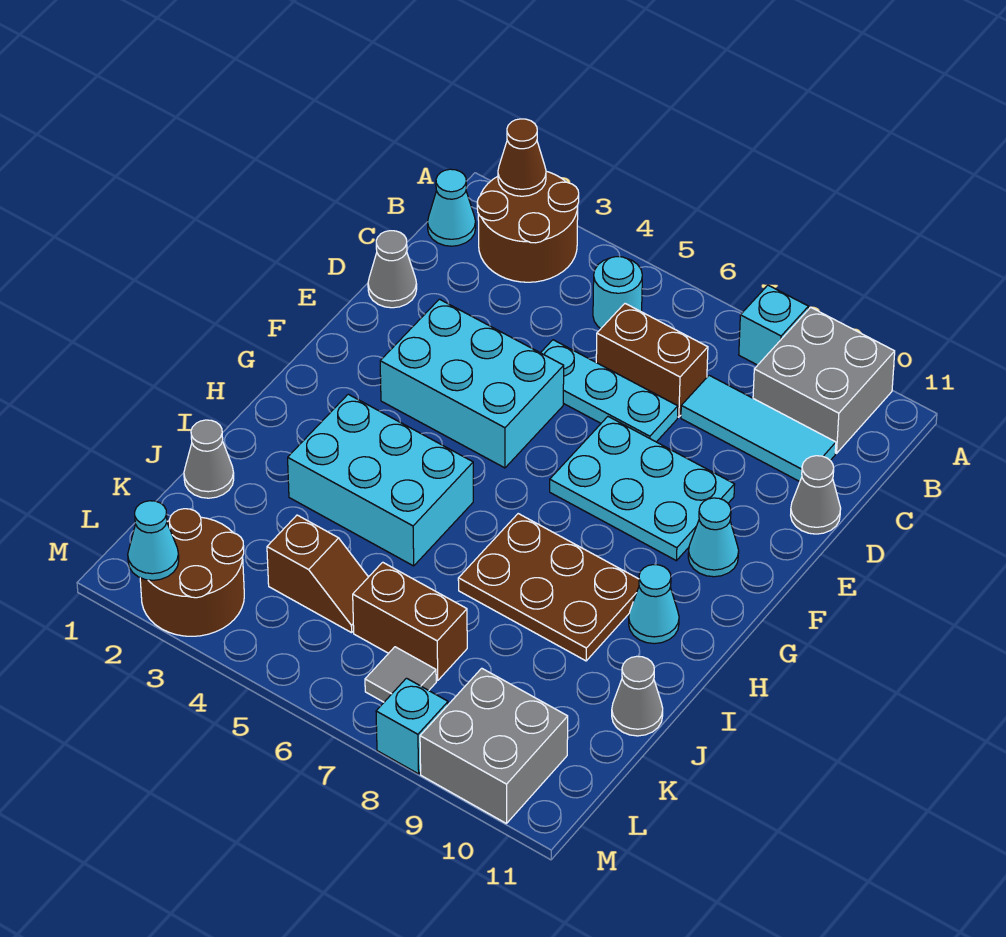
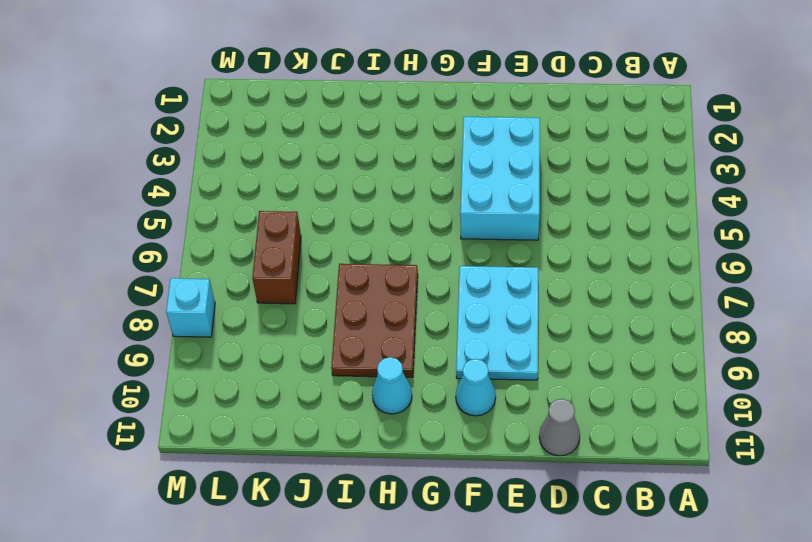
none -> brown round brick A2:B3 level 1
none -> cyan brick A8 level 1
none -> grey brick A9:B10 level 1

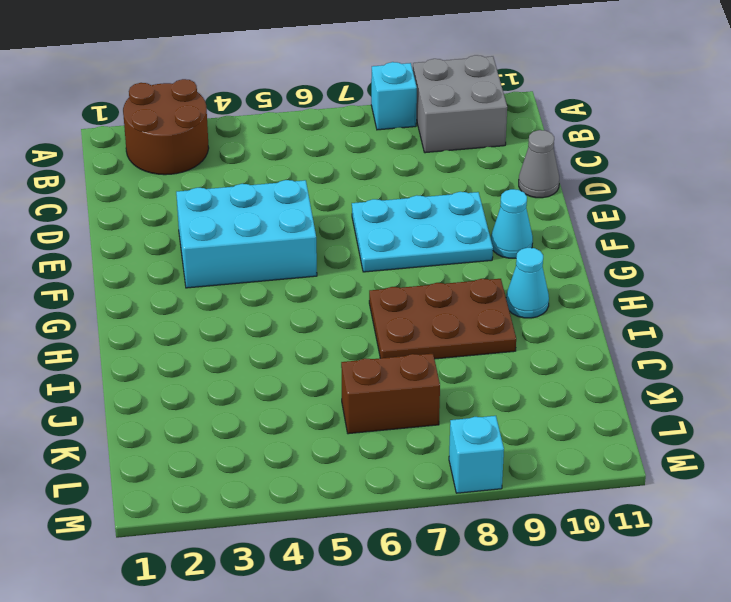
none -> cyan cone B1 level 1
none -> cyan round brick B5 level 1
none -> brown brick C6:C7 level 1

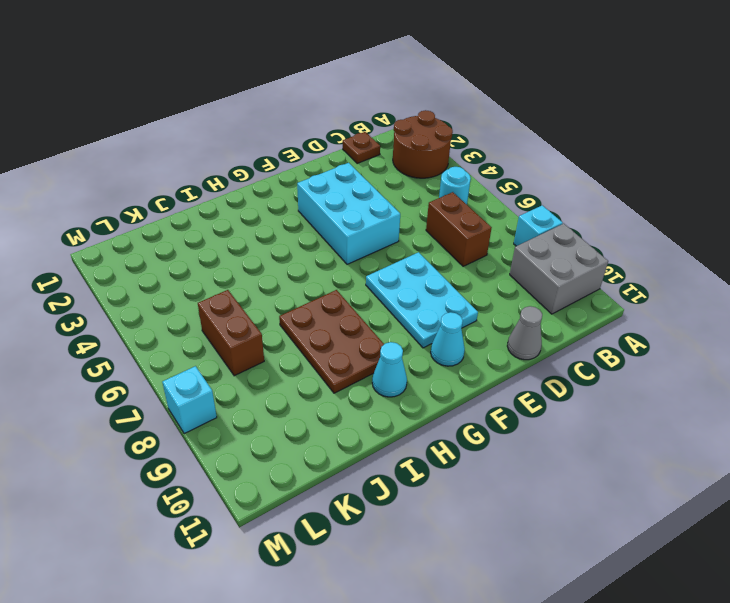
brown plate C1 level 1 -> none
none -> cyan cone B1 level 1
none -> cyan tile C8:C10 level 1
none -> grey cone D1 level 1

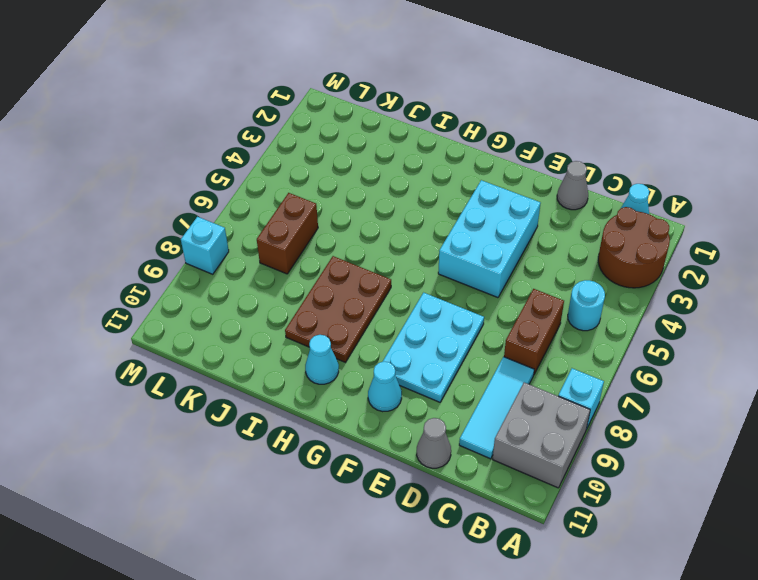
none -> cyan plate D5:D7 level 1
none -> cyan brick H3:I5 level 1
none -> grey cone J1 level 1

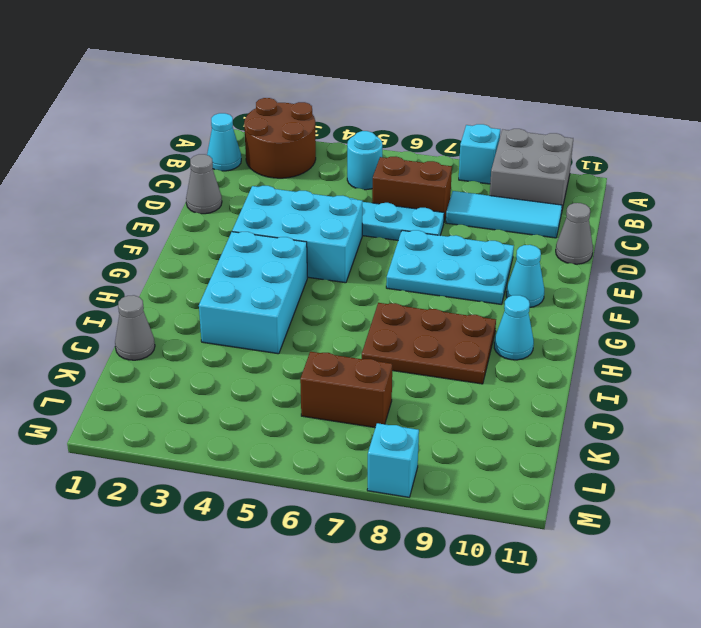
cyan brick G3:I4 level 1 -> cyan brick H3:I5 level 1
none -> grey cone J11 level 1
none -> brown slope K4:K5 level 1 top 4
none -> brown round brick L2:M3 level 1

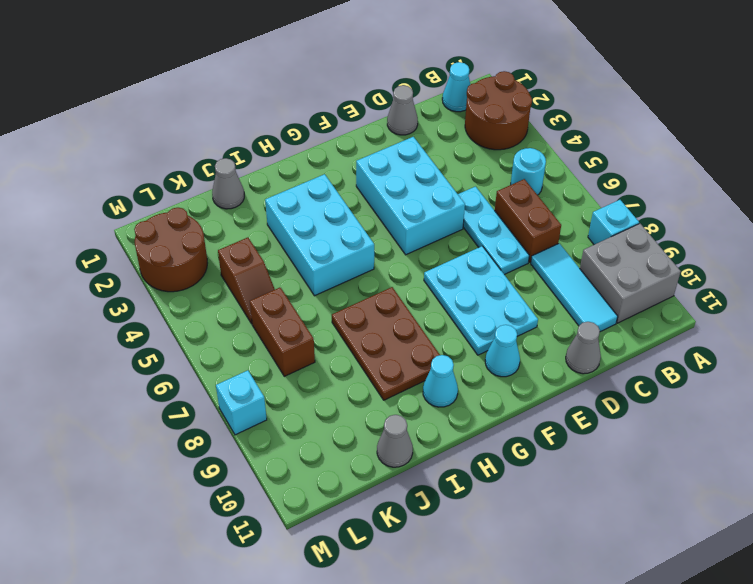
none -> grey tile L7 level 1
none -> grey brick L9:M10 level 1
none -> brown cone A2 level 2

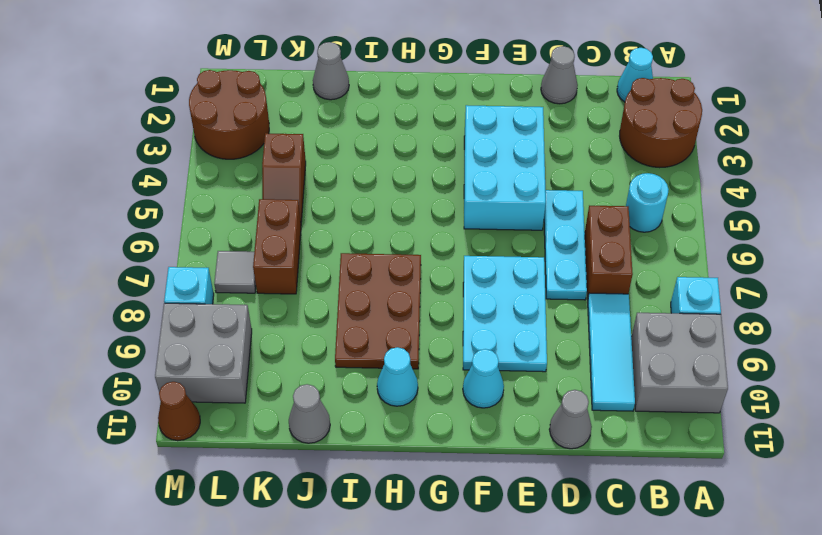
brown cone M11 level 1 -> brown cone A2 level 2
none -> cyan brick H3:I5 level 1
none -> cyan cone M2 level 2

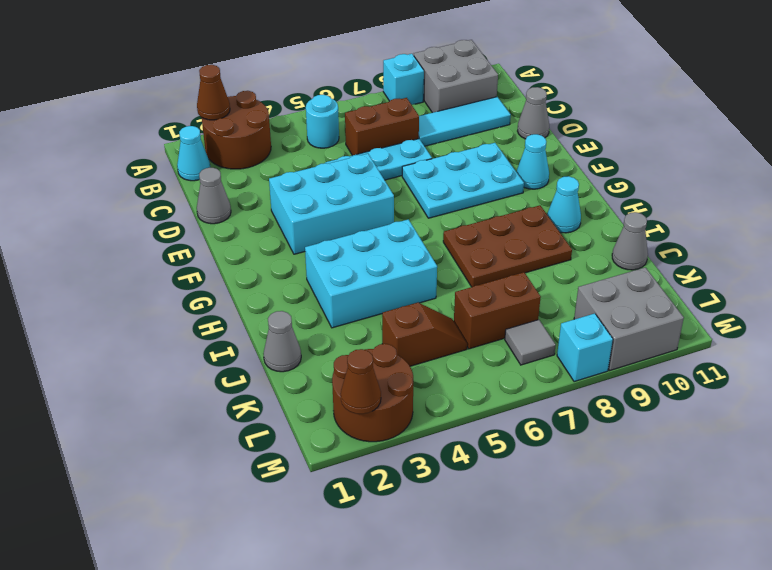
brown cone M2 level 2 -> cyan cone M2 level 2

